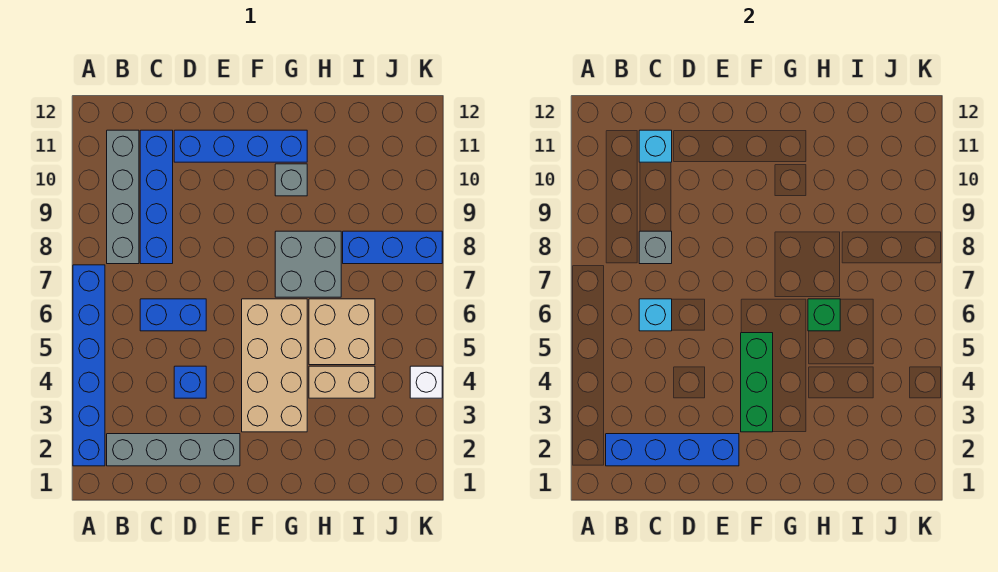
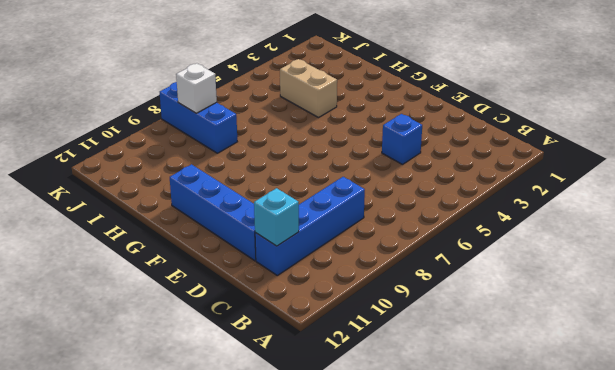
white brick J8 level 2 -> white brick K4 level 1
none -> blue brick A2:A7 level 1
none -> grey brick B2:E2 level 1
none -> grey brick B8:B11 level 1

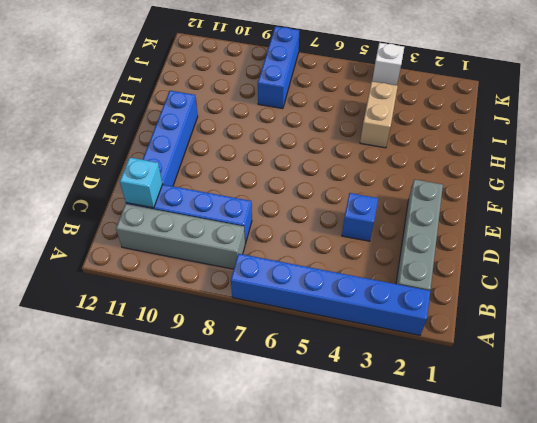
none -> blue brick C6:D6 level 1
none -> tan brick F3:G6 level 1
none -> grey brick G7:H8 level 1

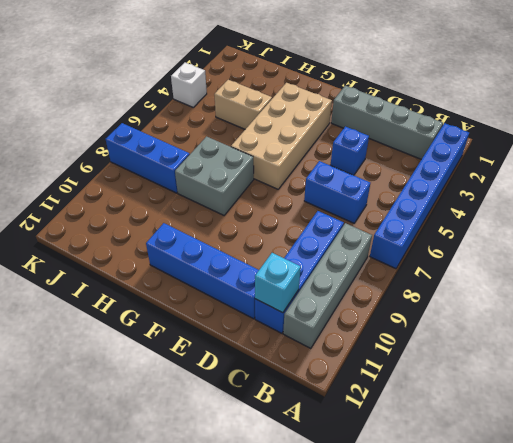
none -> grey brick G10 level 1
none -> tan brick H5:I6 level 1
none -> blue brick B2:E2 level 2

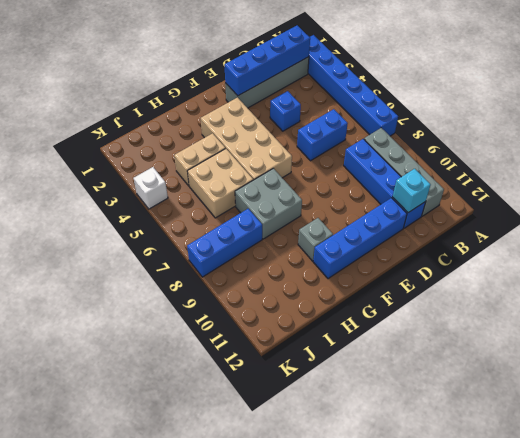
none -> cyan brick C6 level 2
none -> grey brick C8 level 2
none -> green brick F3:F5 level 2

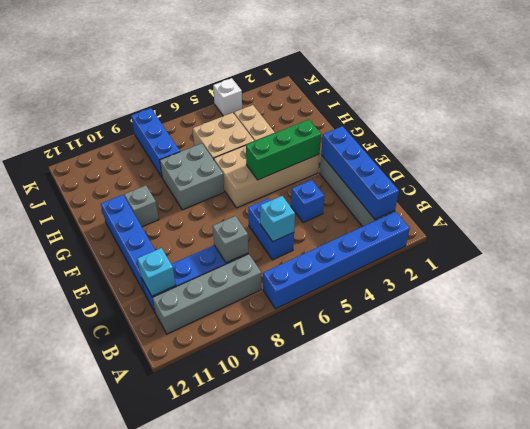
none -> green brick H6 level 2

